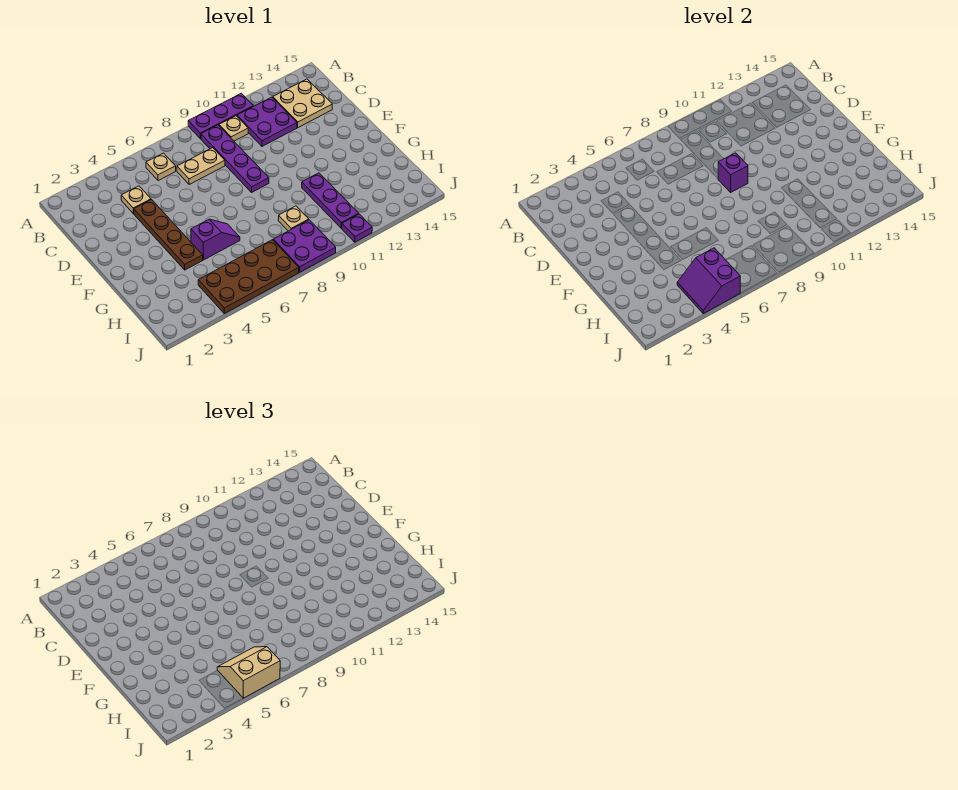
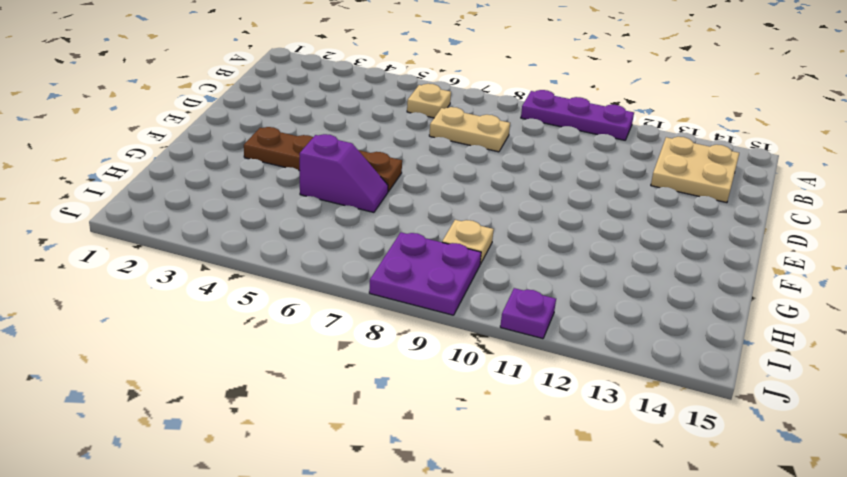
brown plate F3:F6 level 1 -> brown plate D4:G4 level 1
none -> purple plate B9:E9 level 1
none -> tan plate B10 level 1
none -> purple plate B11:C12 level 1

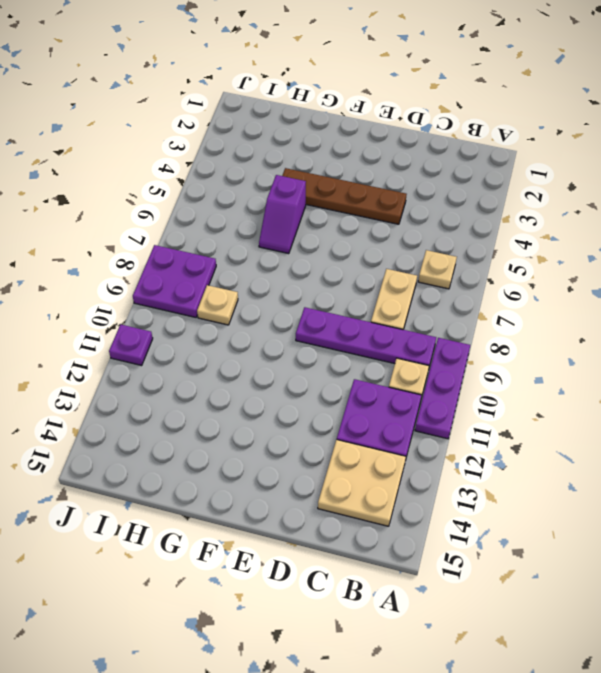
none -> tan plate C4 level 1
none -> purple plate G11:I11 level 1
none -> brown plate I4:J7 level 1

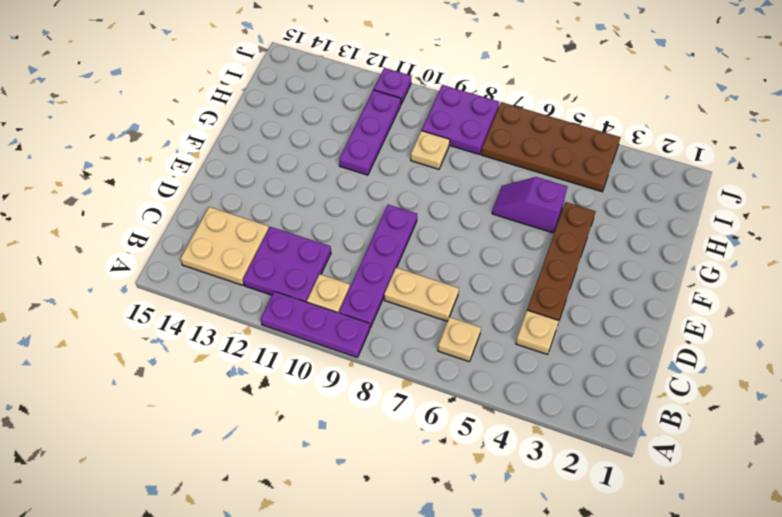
none -> purple brick E9 level 2
none -> purple slope I4:J5 level 2 top 5
none -> tan slope I5:J6 level 3 top J

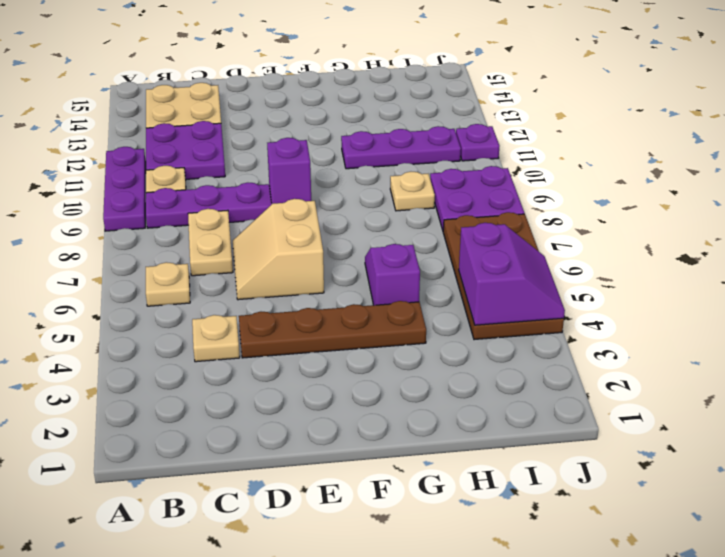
tan slope D6:E7 level 1 top E -> tan slope I5:J6 level 3 top J
purple slope I4:J5 level 2 top I -> purple slope I4:J5 level 2 top 5

